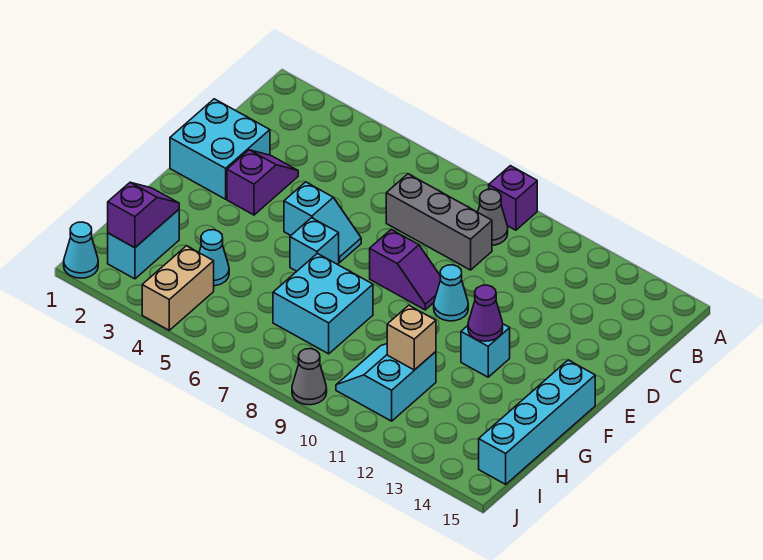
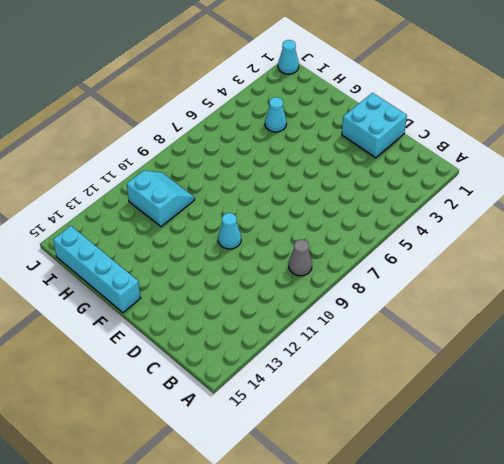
none -> purple brick A9 level 1
none -> grey brick C7:C9 level 1
none -> purple slope D3:E3 level 1 top E

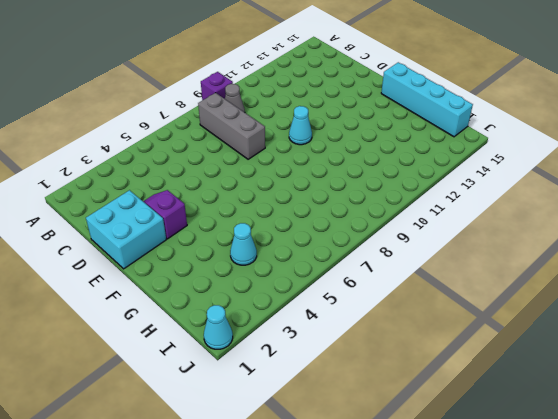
grey brick B8:D8 level 1 -> grey brick C7:C9 level 1
none -> cyan slope E5:E6 level 1 top 5
none -> purple slope E8:E9 level 1 top 8
none -> cyan brick F6 level 1

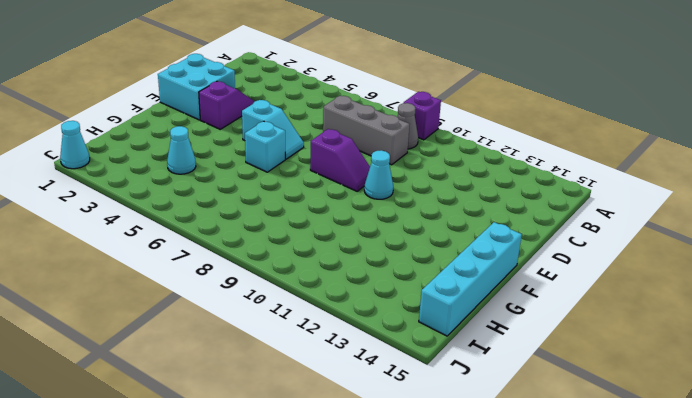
none -> cyan brick F12 level 1
none -> cyan brick G7:H8 level 1
none -> cyan brick H2:I2 level 1

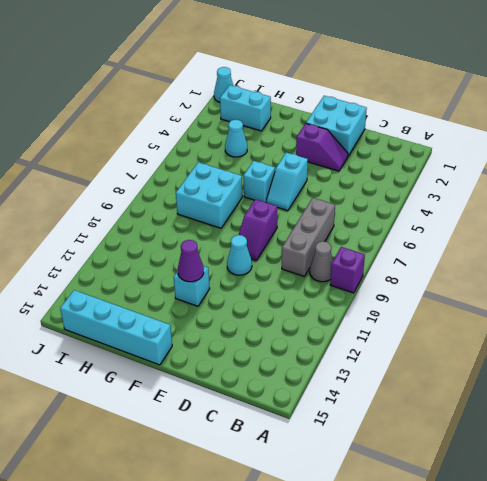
none -> cyan slope H10:I11 level 1 top 11
none -> tan brick I4:J4 level 1
none -> grey cone J9 level 1

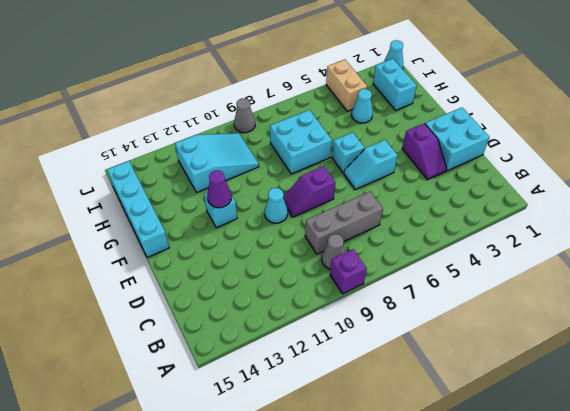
cyan slope H10:I12 level 1 top 12 -> cyan slope H10:I11 level 1 top 11
none -> purple slope H2:I2 level 2 top I
none -> tan brick H11 level 2

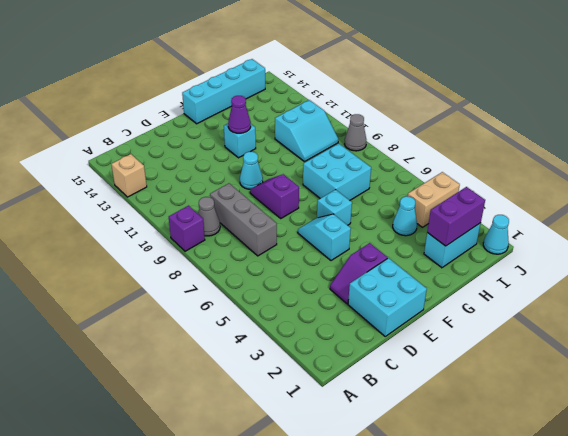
tan brick A13 level 1 -> tan brick H11 level 2
purple brick H2:I2 level 2 -> purple slope H2:I2 level 2 top I

